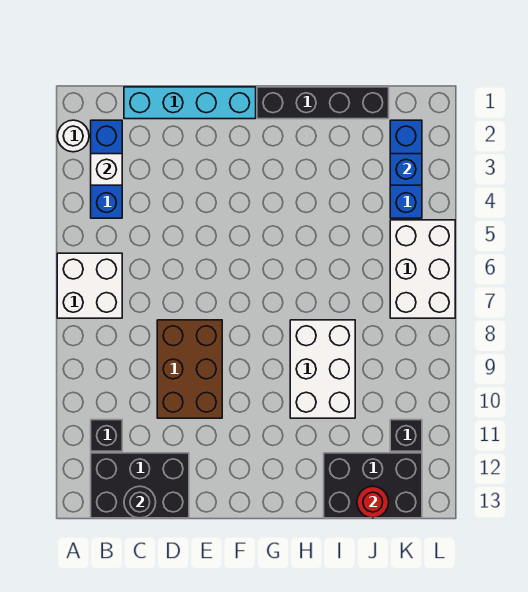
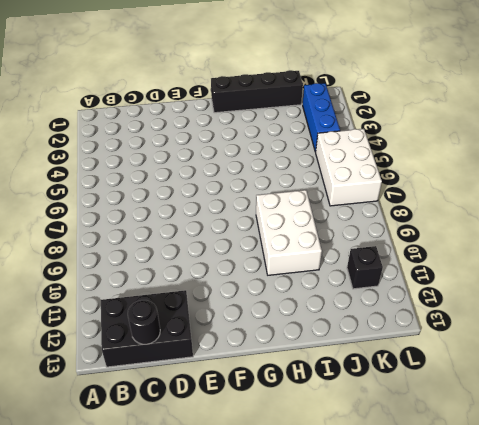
none -> white round brick A2 level 1
none -> white brick A6:B7 level 1
none -> blue brick B2:B4 level 1

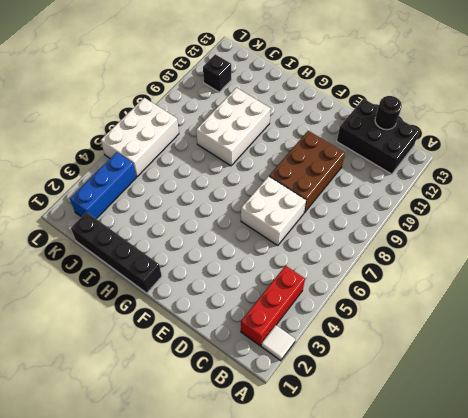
white tile A2 level 1 -> white round brick A2 level 1
red brick B2:B4 level 1 -> blue brick B2:B4 level 1
white brick D6:E7 level 1 -> white brick A6:B7 level 1
none -> black brick B11 level 1
none -> cyan brick C1:F1 level 1
none -> black brick I12:K13 level 1

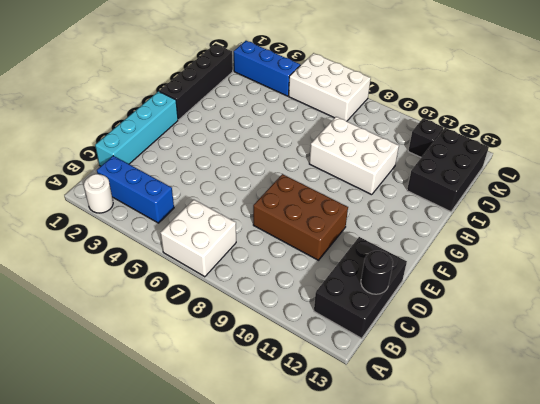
none -> black brick B11 level 1
none -> white brick B3 level 2
none -> red round brick J13 level 2

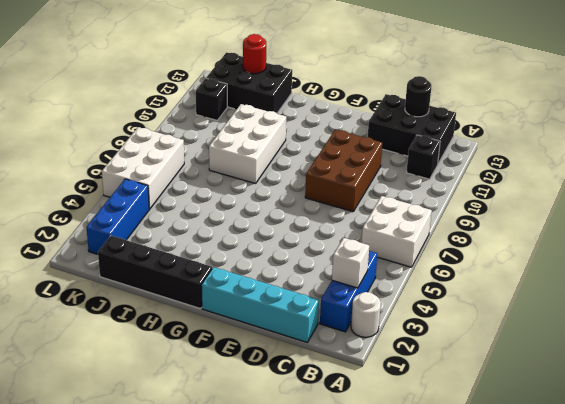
none -> blue brick K3 level 2

